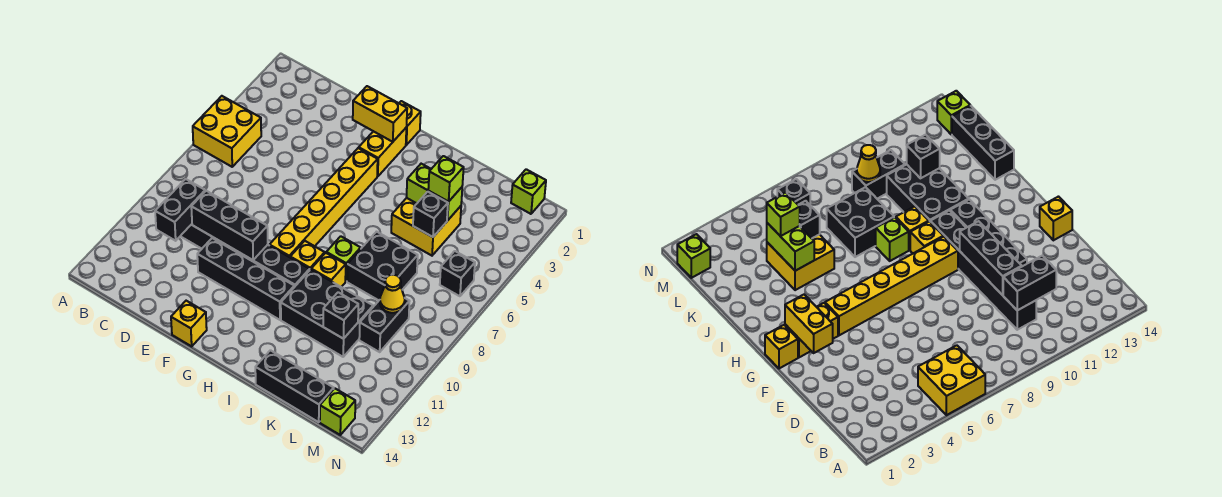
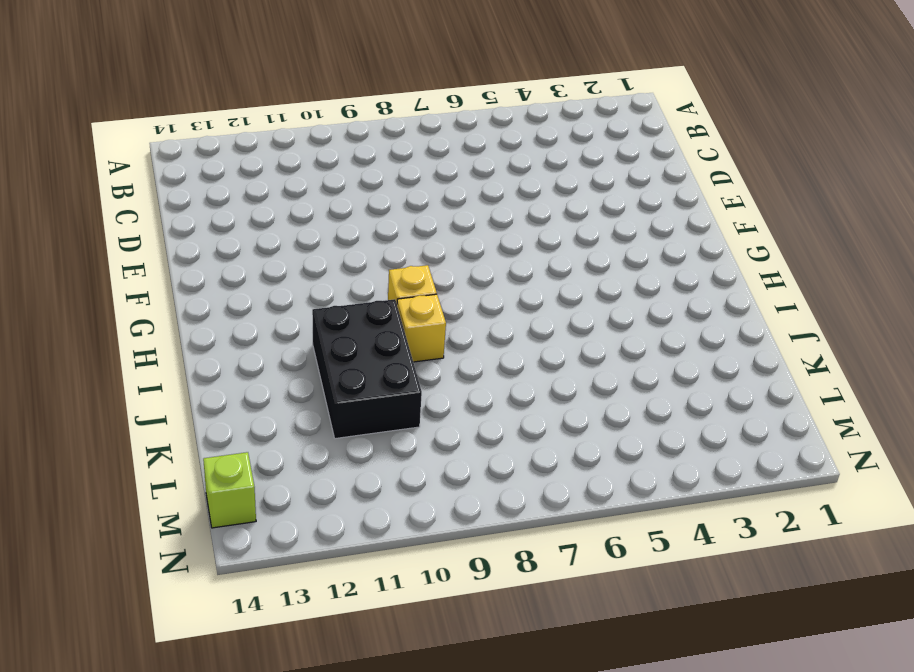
none -> yellow brick A5:B6 level 1
none -> black brick C10:H10 level 1
none -> black brick E11:H11 level 1

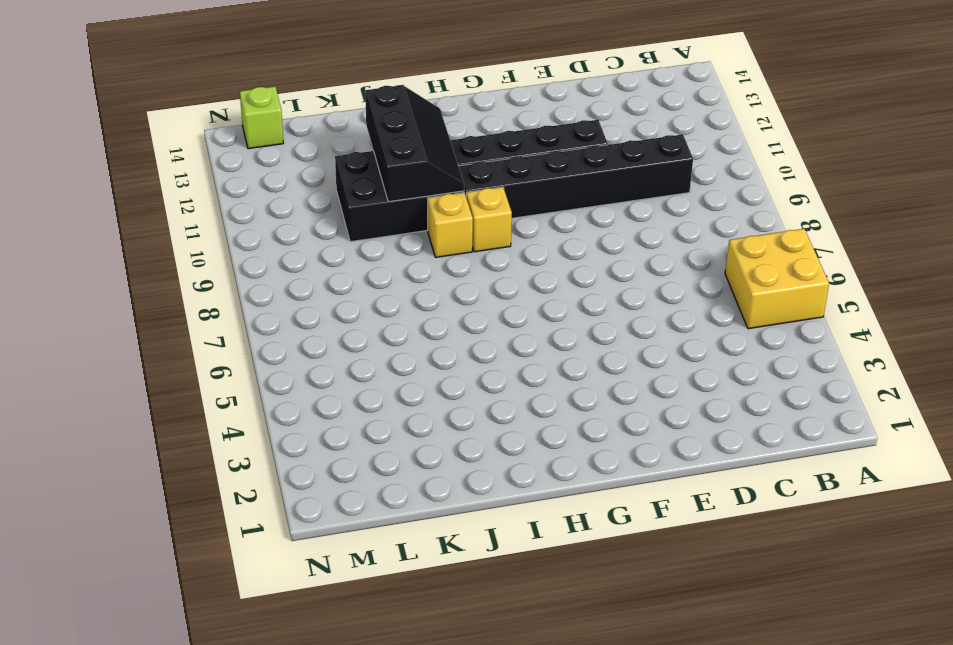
black slope I10:J12 level 2 top J -> none
none -> yellow brick F14 level 1
none -> yellow brick G1 level 1
none -> yellow brick G2:G3 level 1

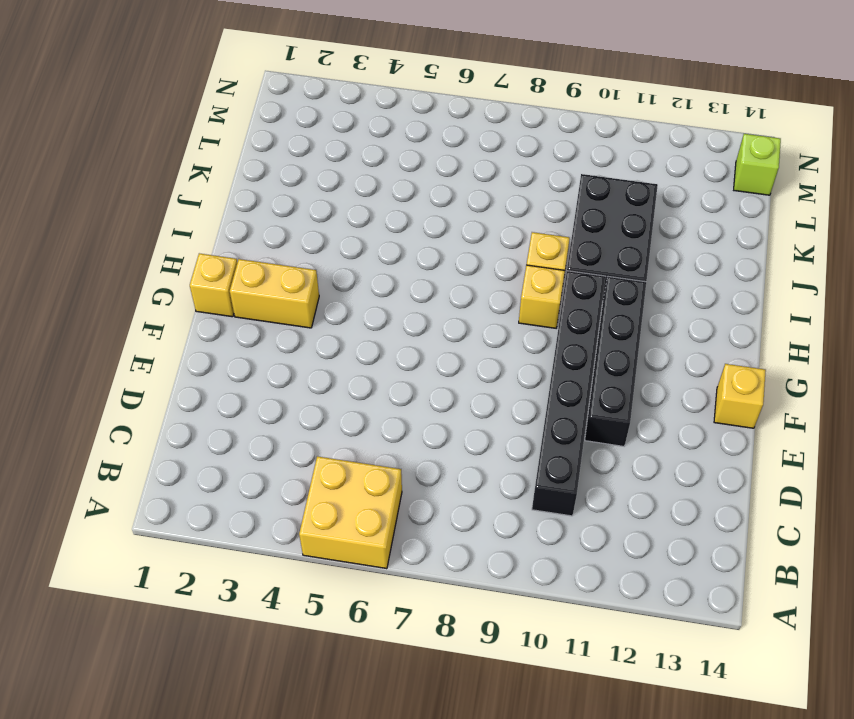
none -> yellow brick G4:G9 level 1
none -> lime brick I8 level 1
none -> yellow brick J4:K5 level 1

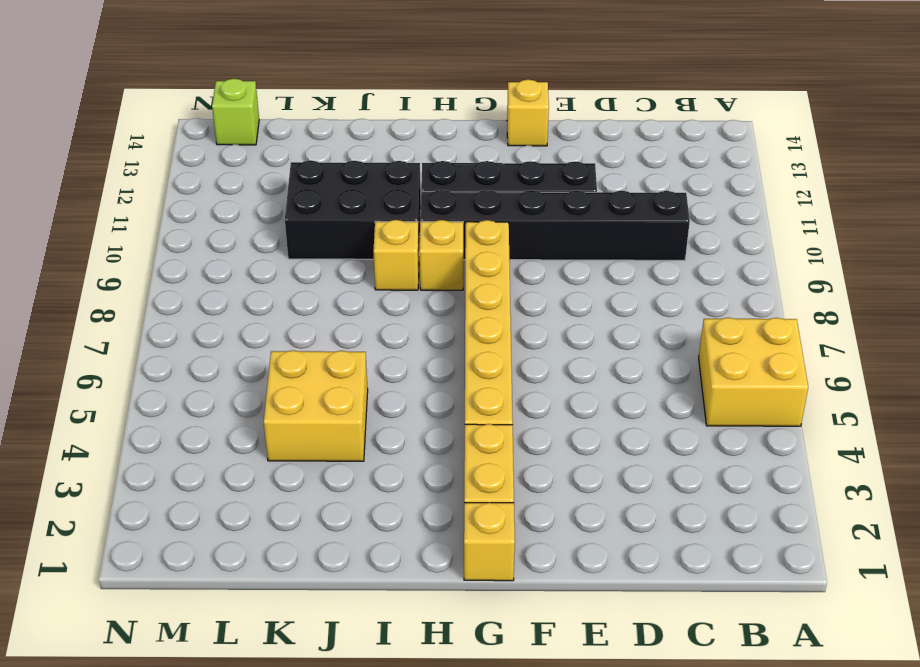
none -> lime brick I8 level 1
none -> black brick J7:K8 level 1
none -> black brick J14:L14 level 1

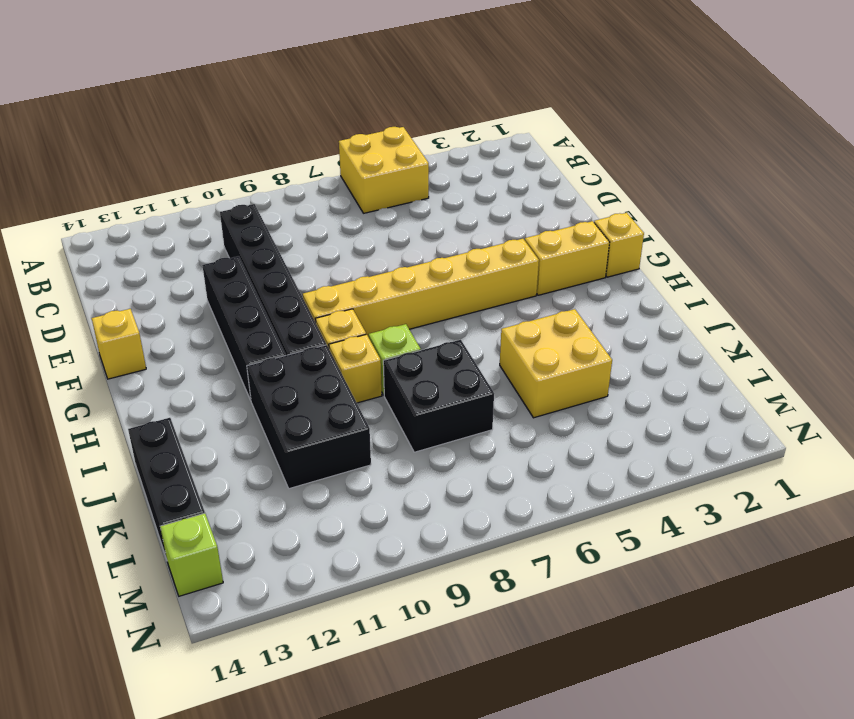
none -> black brick L9:L10 level 1
none -> lime brick M1 level 1
none -> black brick M6 level 1

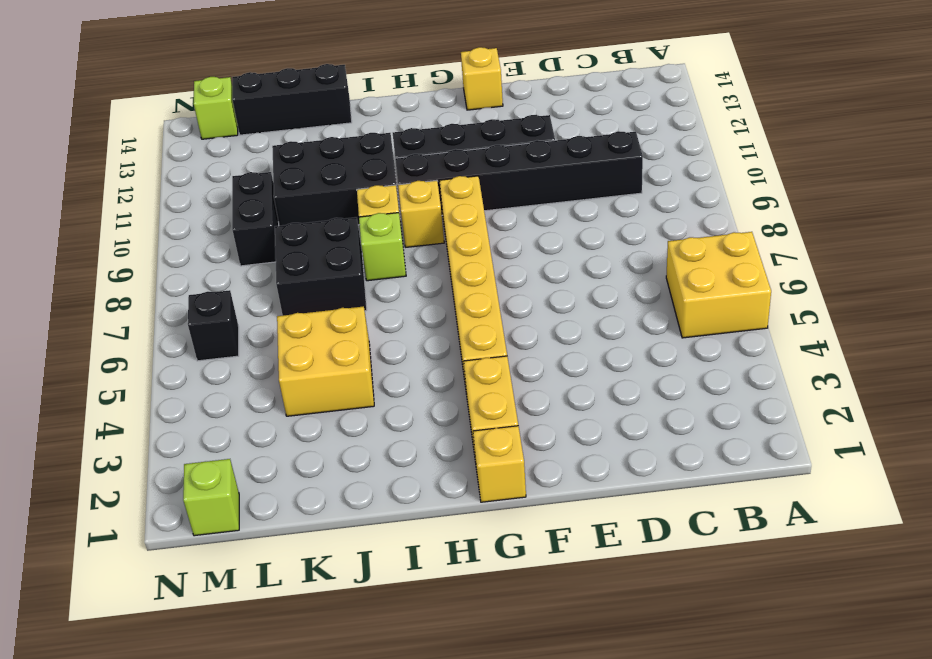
none -> black brick C10:C11 level 2
none -> black brick D10:F10 level 2
none -> yellow brick F2:G2 level 2

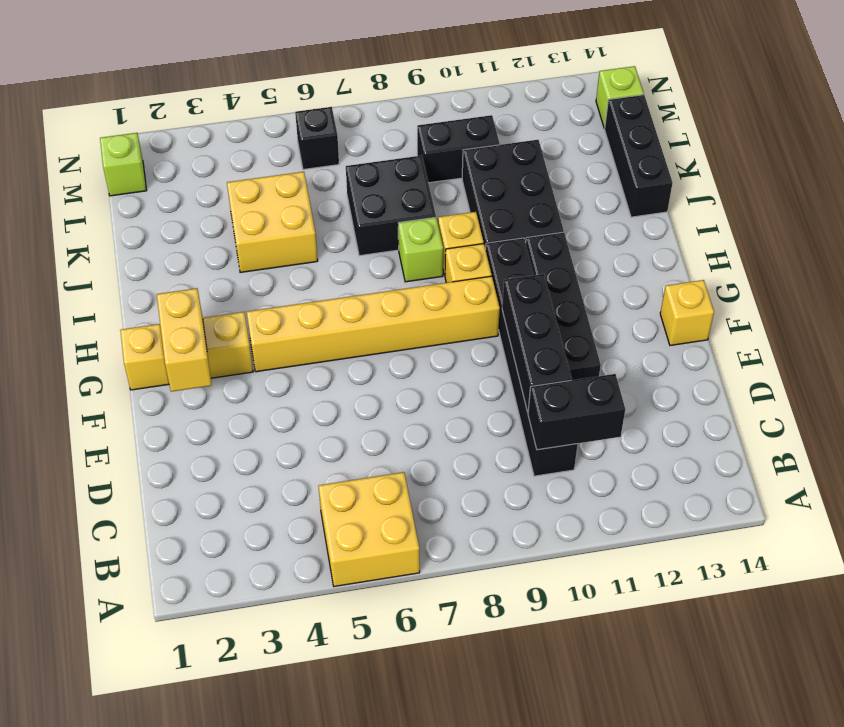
none -> lime brick J4:K4 level 2
none -> black brick K5 level 2
none -> black brick K11 level 2

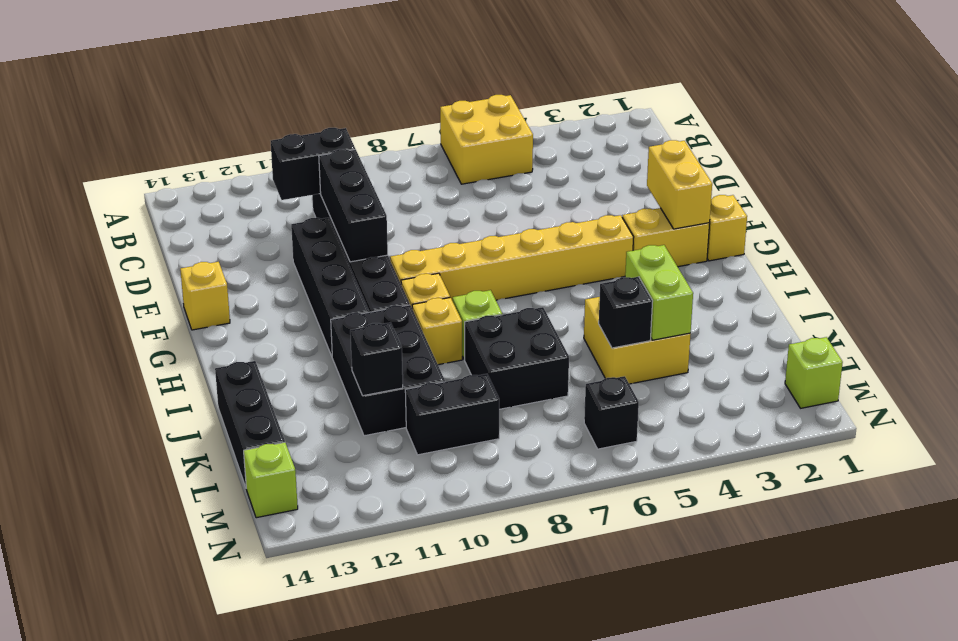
none -> yellow cone L9 level 2
none -> lime brick K4 level 3

